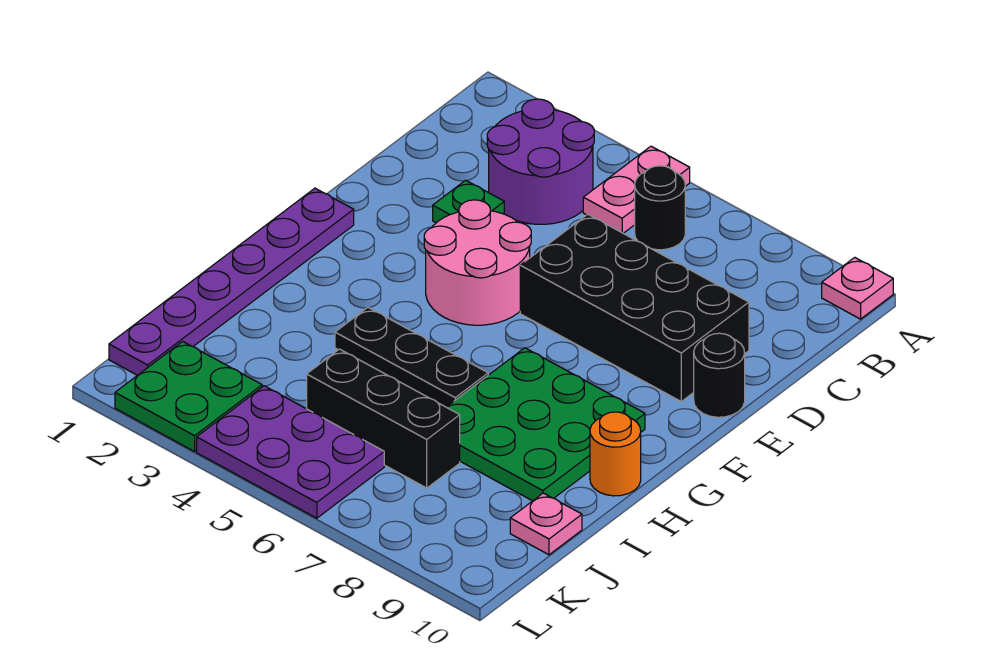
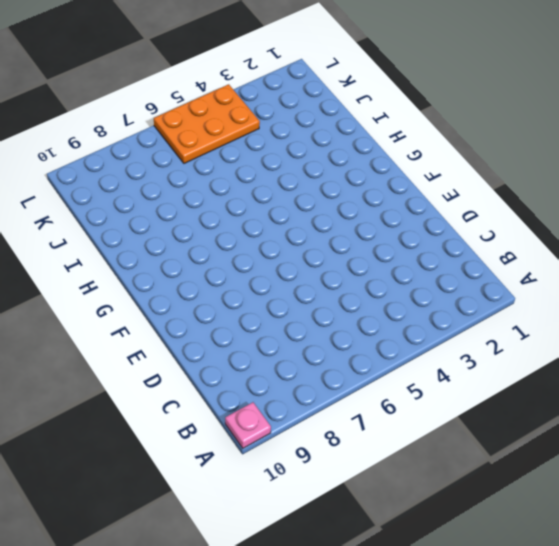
orange plate K4:L6 level 1 -> purple plate K4:L6 level 1
none -> pink plate A5:B5 level 1
none -> purple round brick B3:C4 level 1
none -> black round brick B6 level 1

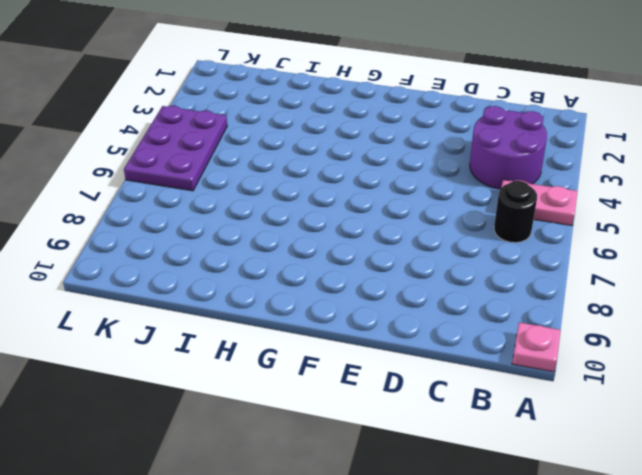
none -> green plate D3 level 1
none -> black brick D6:E9 level 1
none -> pink round brick E4:F5 level 1

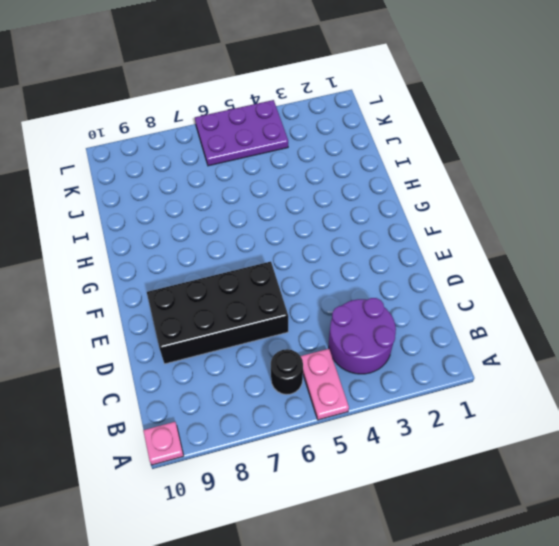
none -> green plate D3 level 1
none -> pink round brick E4:F5 level 1
none -> black round brick E10 level 1

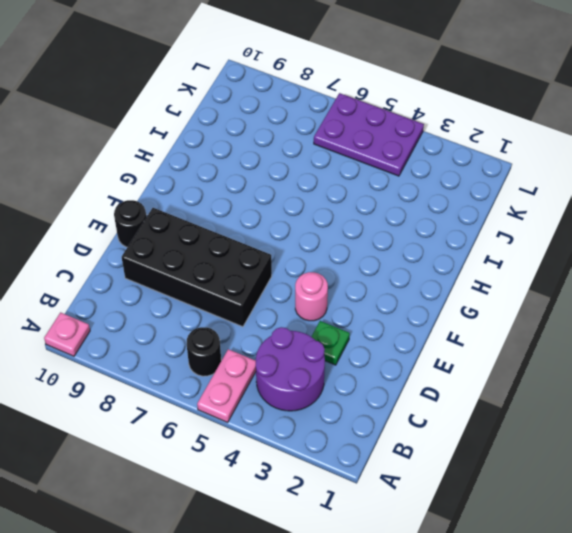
pink round brick E4 level 1 -> pink round brick E4:F5 level 1
none -> purple plate F1:K1 level 1
none -> green plate G7:I9 level 1
none -> black plate H4:H6 level 1

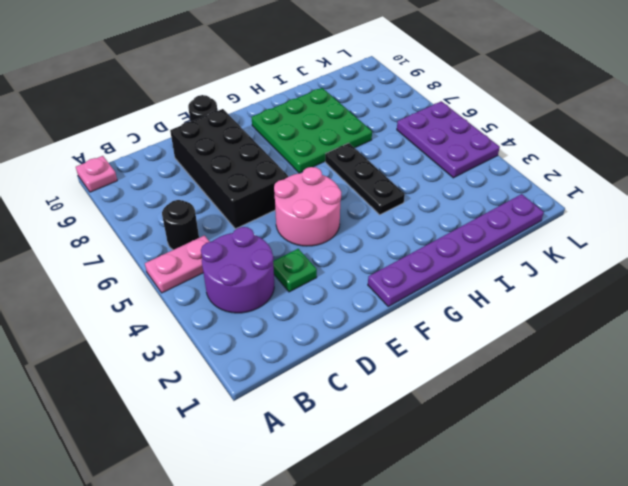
none -> orange round brick H10 level 1
none -> black brick J5:J7 level 1
none -> pink plate J10 level 1

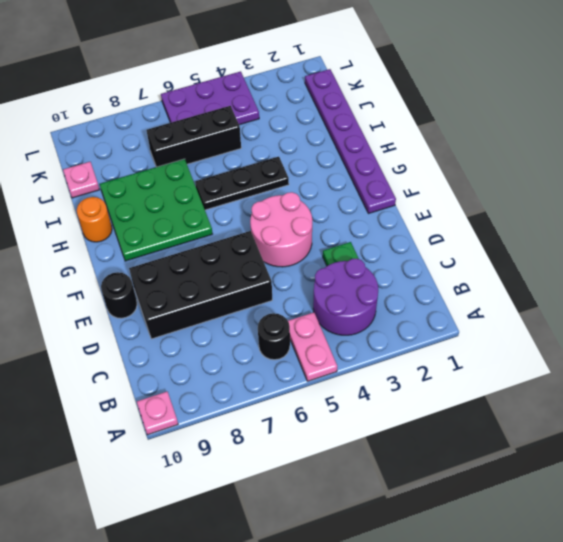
none -> green plate K2:L3 level 1

